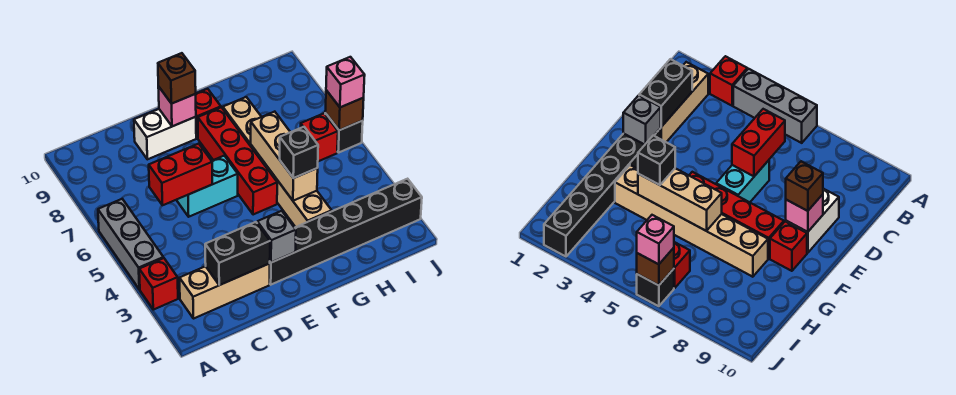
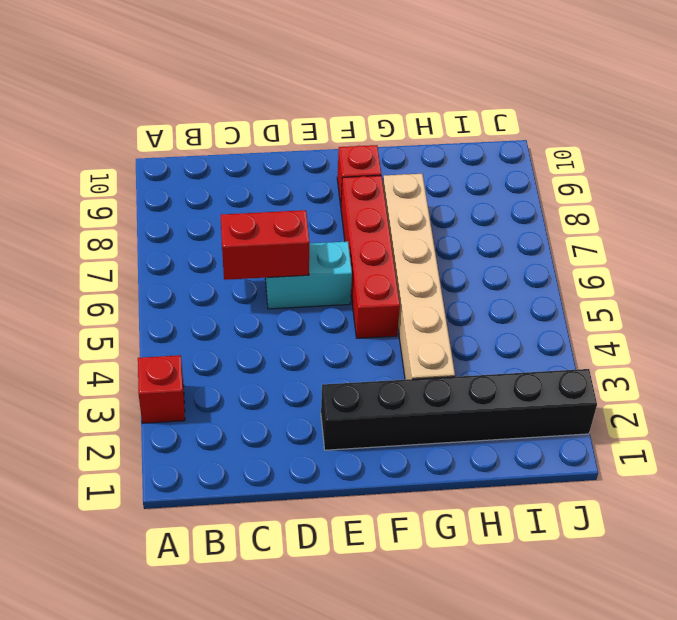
none -> grey brick A4:A6 level 1
none -> tan brick B2:D2 level 1
none -> white brick D9:E9 level 1

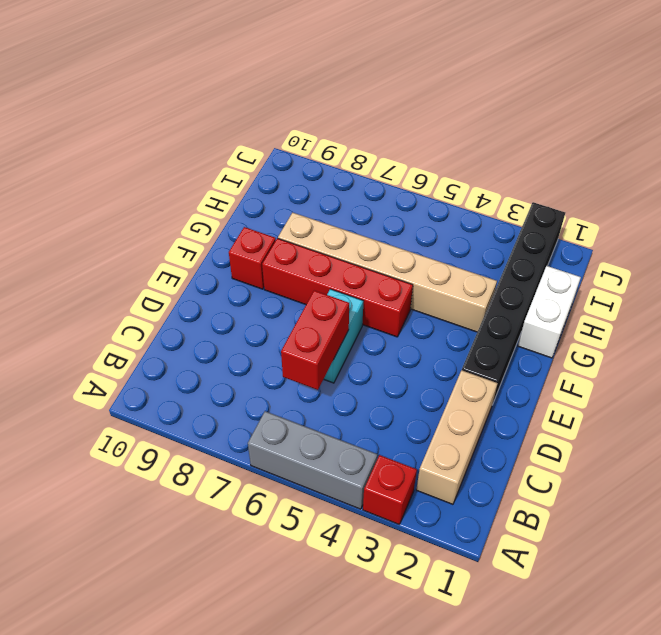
white brick G1:H1 level 1 -> white brick D9:E9 level 1
none -> red brick I6 level 1
none -> black brick J6 level 1
none -> black brick C2:D2 level 2

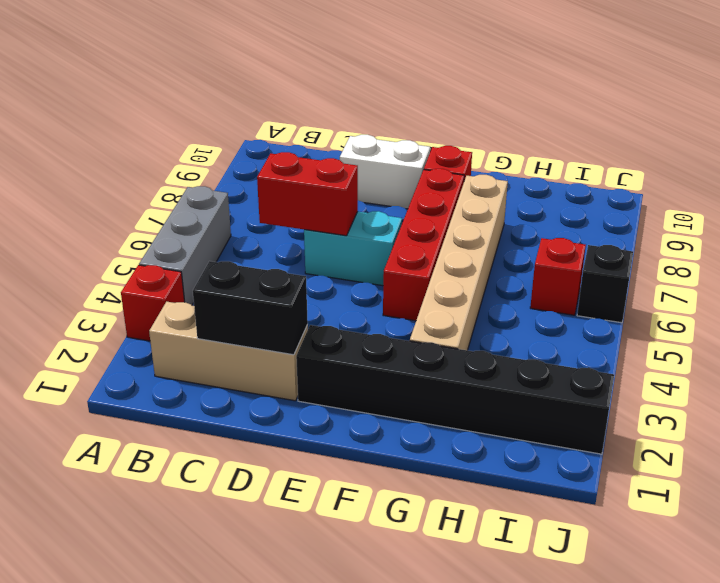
none -> grey brick E2 level 2
none -> pink brick E9 level 2
none -> tan brick G4:G6 level 2

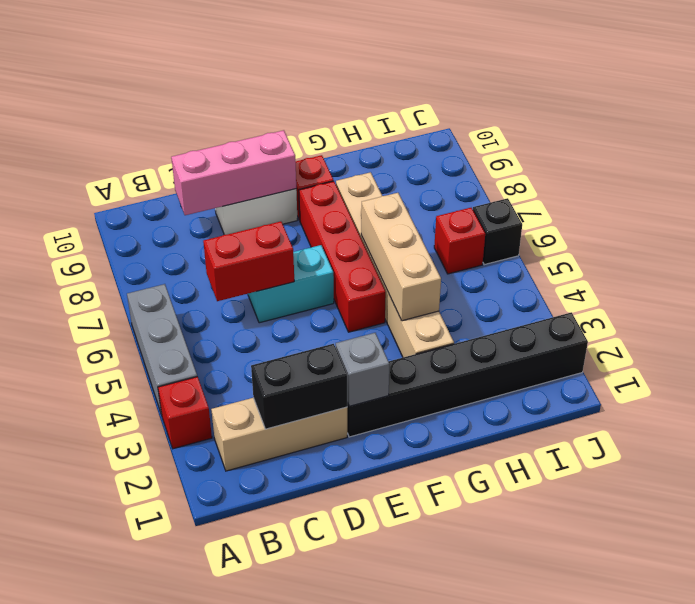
pink brick C9:E9 level 2 -> pink brick E9 level 2
none -> brown brick J6 level 2
none -> brown brick E9 level 3
none -> black brick G4 level 3

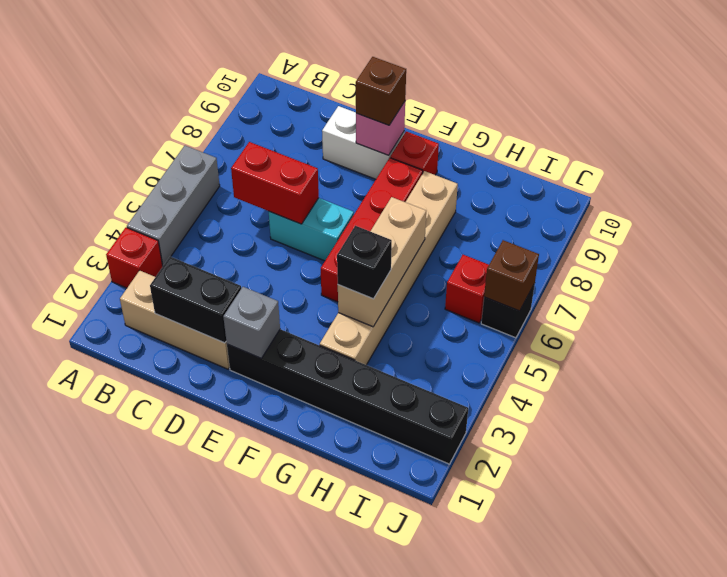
none -> pink brick J6 level 3

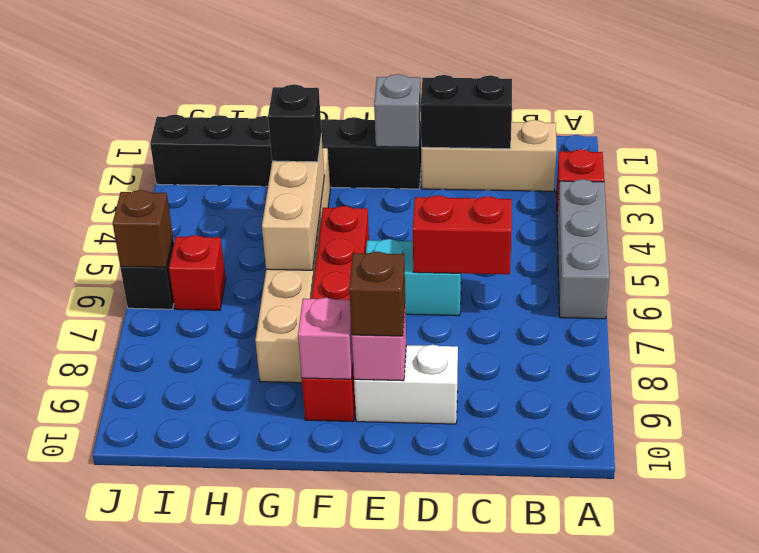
pink brick F9 level 2 -> pink brick J6 level 3

